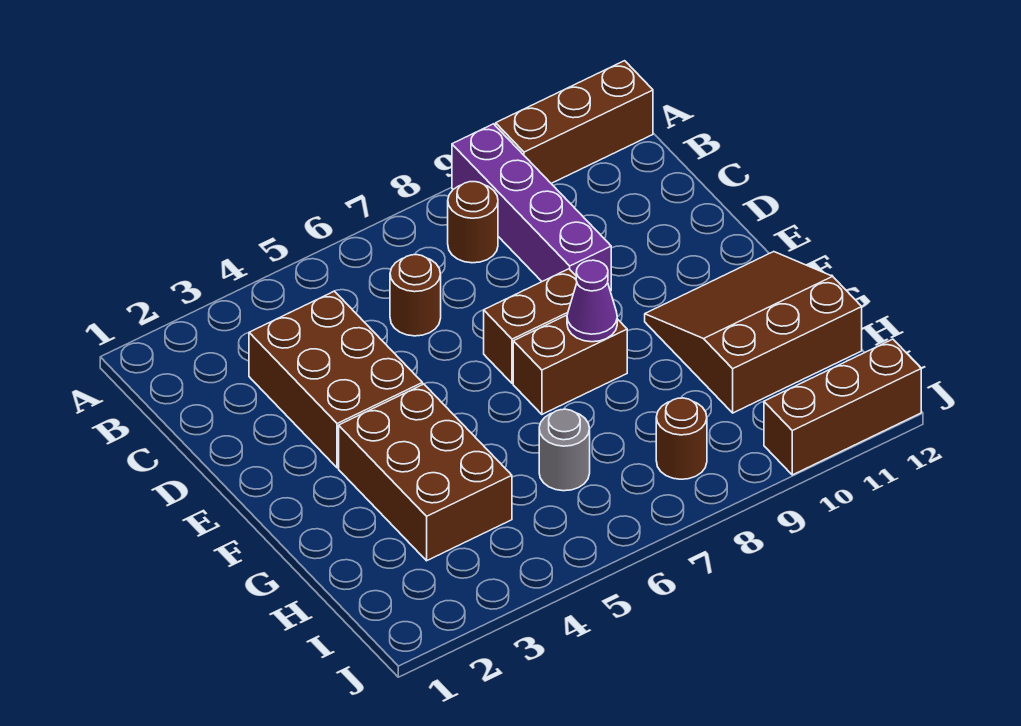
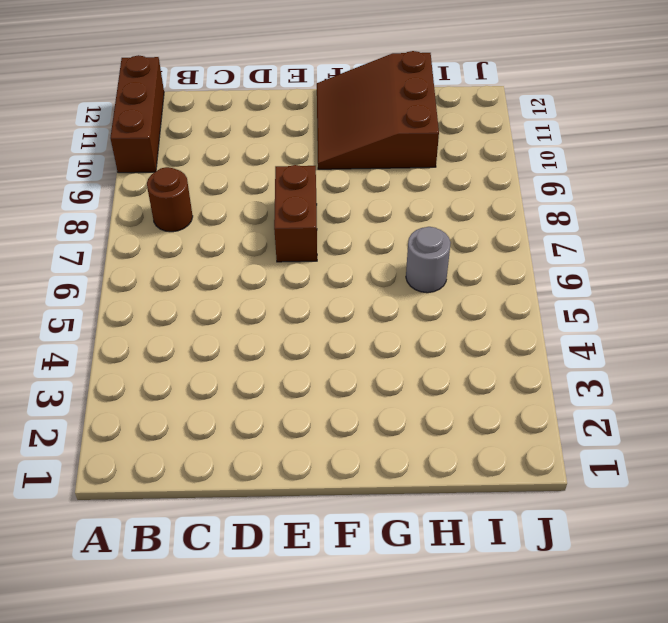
none -> purple brick A9:D9 level 1
none -> brown brick C3:E4 level 1
none -> brown round brick C6 level 1

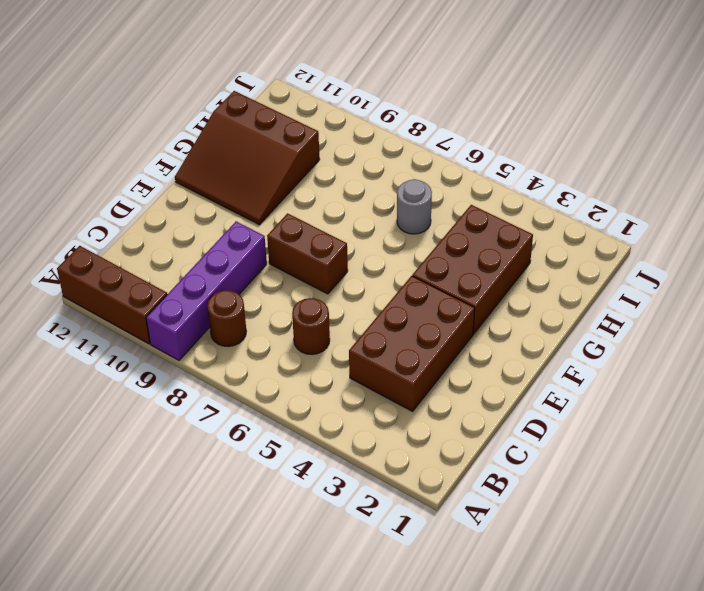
none -> brown brick F7:F8 level 1
none -> brown round brick I8 level 1
none -> brown brick J10:J12 level 1

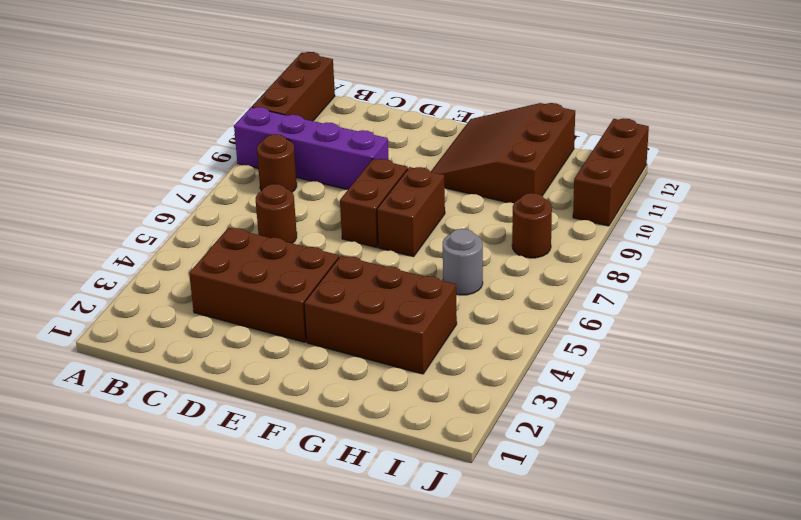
none -> purple cone F8 level 2

